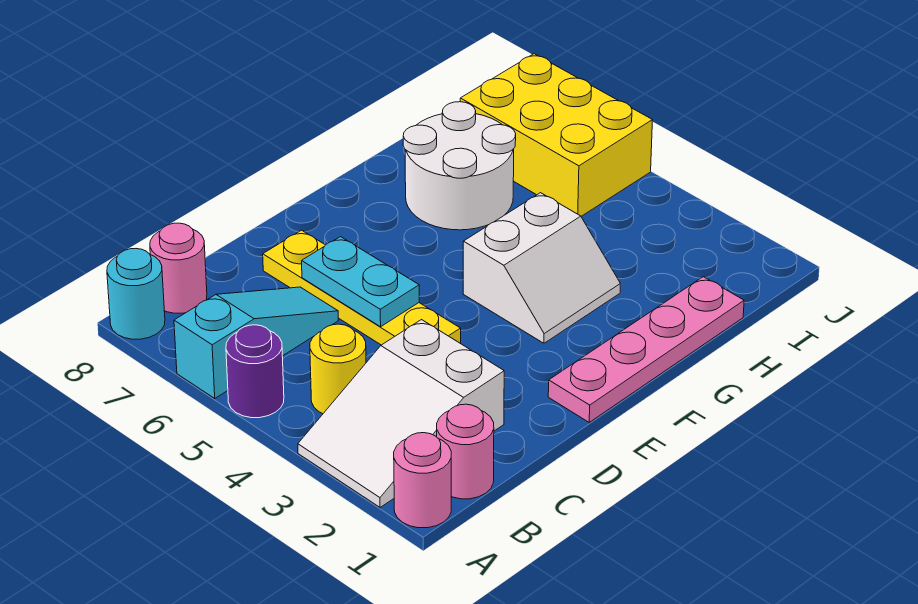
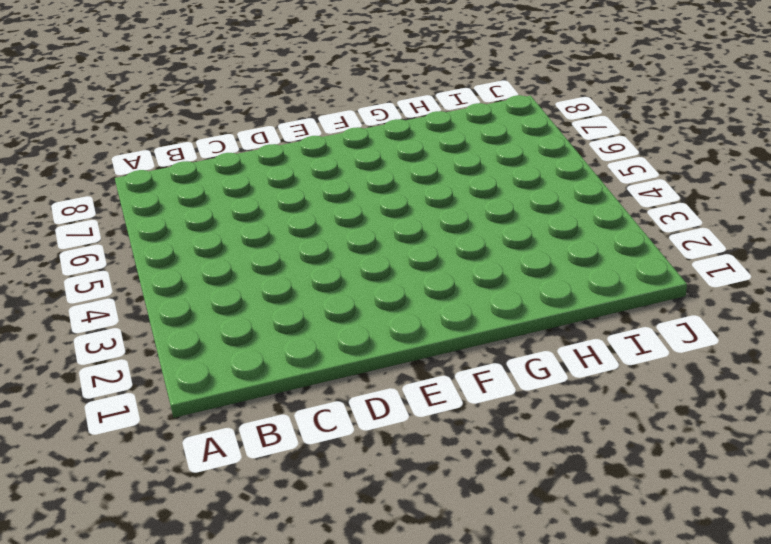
none -> pink round brick A1 level 1
none -> white slope A2:C3 level 1 top C
none -> purple round brick A5 level 1

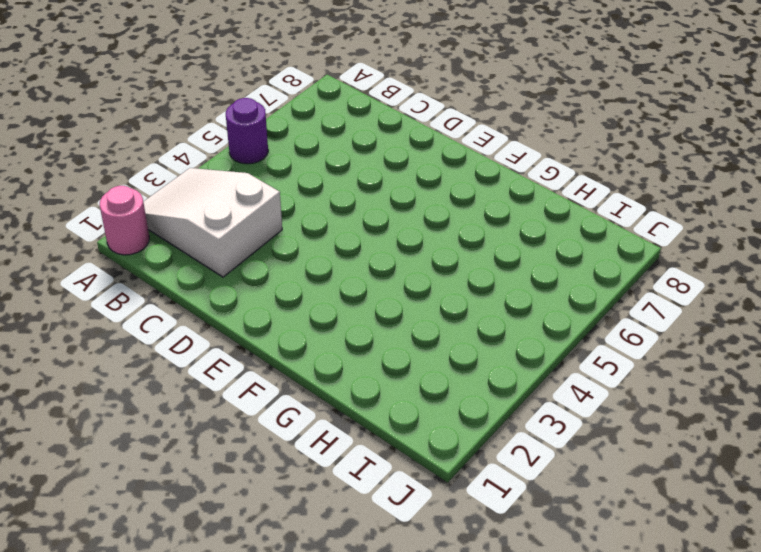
none -> cyan slope A6:C6 level 1 top A
none -> cyan round brick A8 level 1
none -> pink round brick B1 level 1

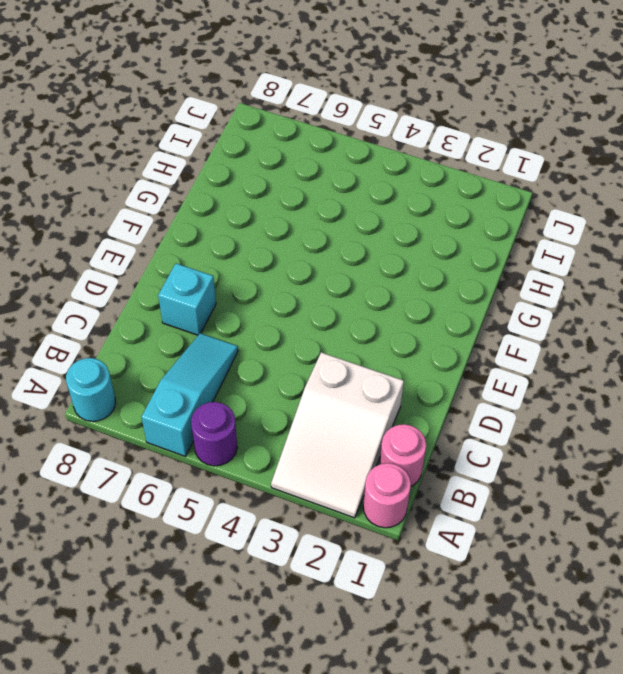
cyan brick D7 level 1 -> yellow plate D4:D7 level 1
none -> yellow round brick B4 level 1
none -> pink round brick B8 level 1
none -> pink plate E1:H1 level 1

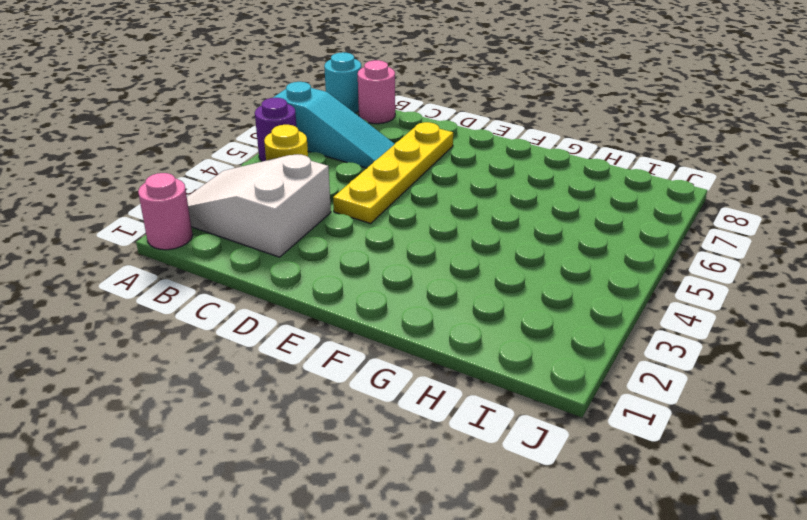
none -> pink round brick B1 level 1
none -> pink plate E1:H1 level 1
none -> white slope F3:G4 level 1 top 4

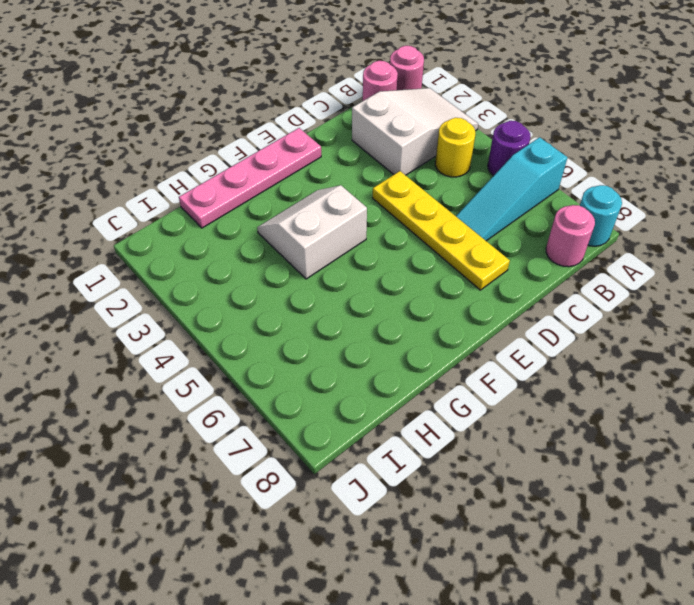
none -> white round brick G6:H7 level 1
none -> yellow brick I5:J7 level 1
none -> cyan plate D5:D6 level 2

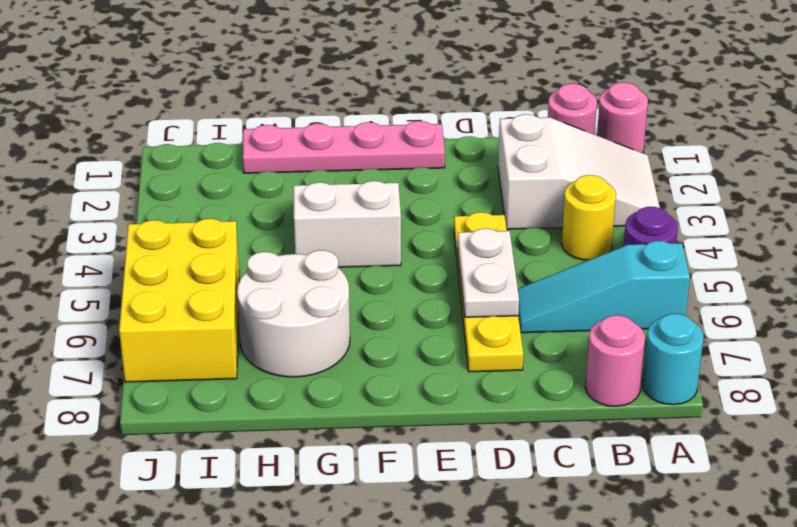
white plate D5:D6 level 2 -> cyan plate D5:D6 level 2

